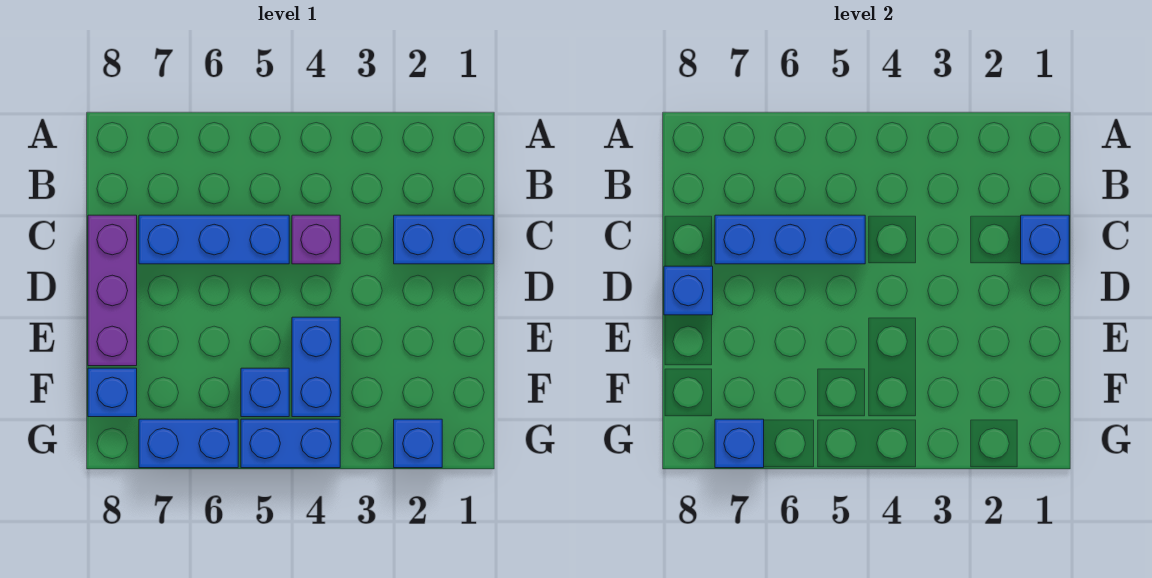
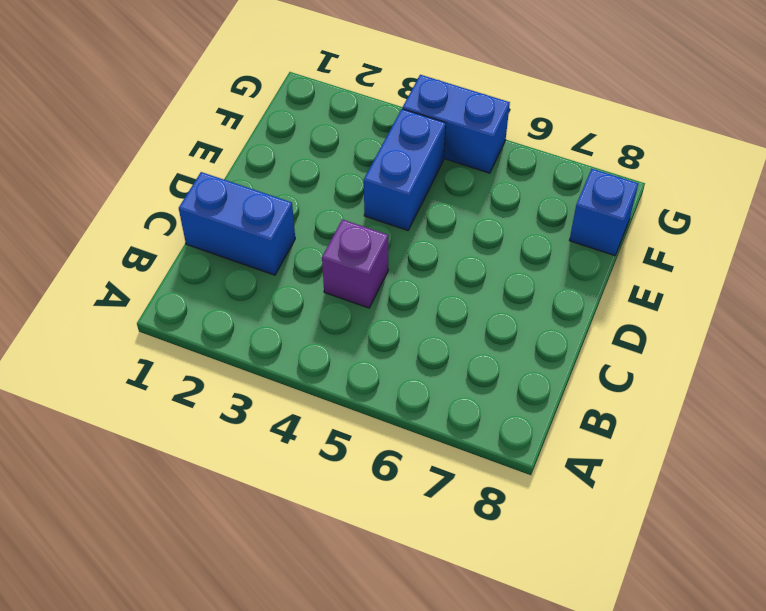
none -> blue brick C5:C7 level 1
none -> purple brick C8:E8 level 1
none -> blue brick F5 level 1

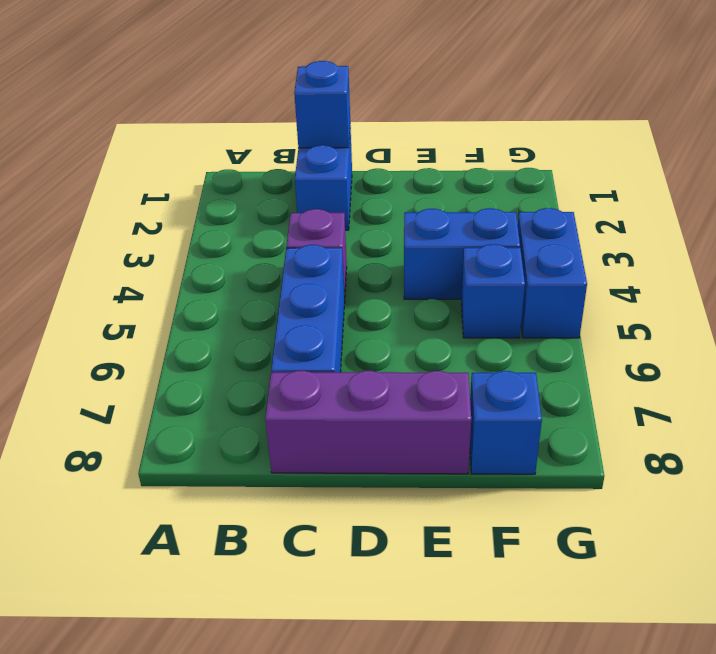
none -> blue brick G2 level 1
none -> blue brick G6:G7 level 1
none -> blue brick C5:C7 level 2

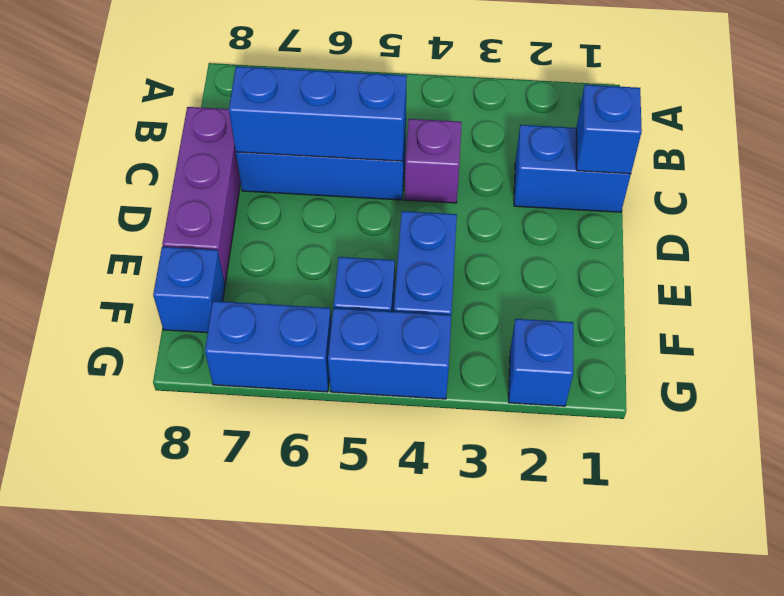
none -> blue brick D8 level 2
none -> blue brick G7 level 2

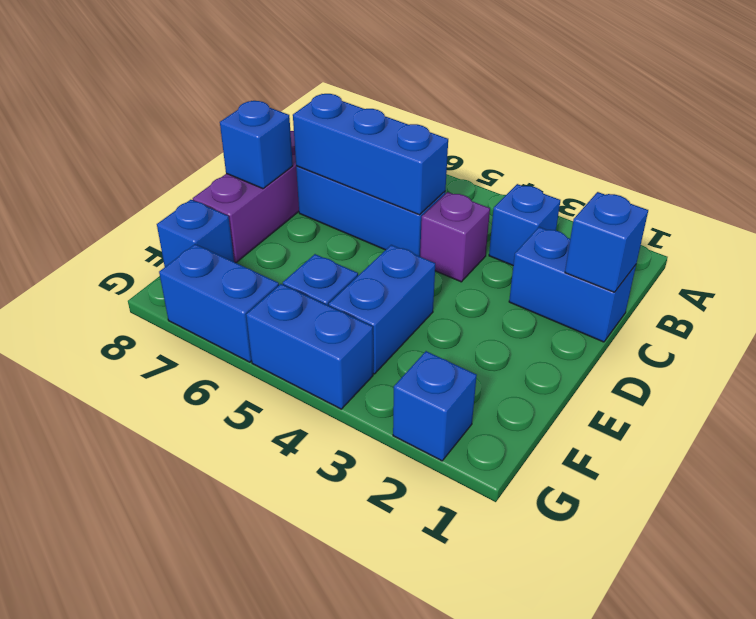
blue brick B3 level 1 -> blue brick G7 level 2

